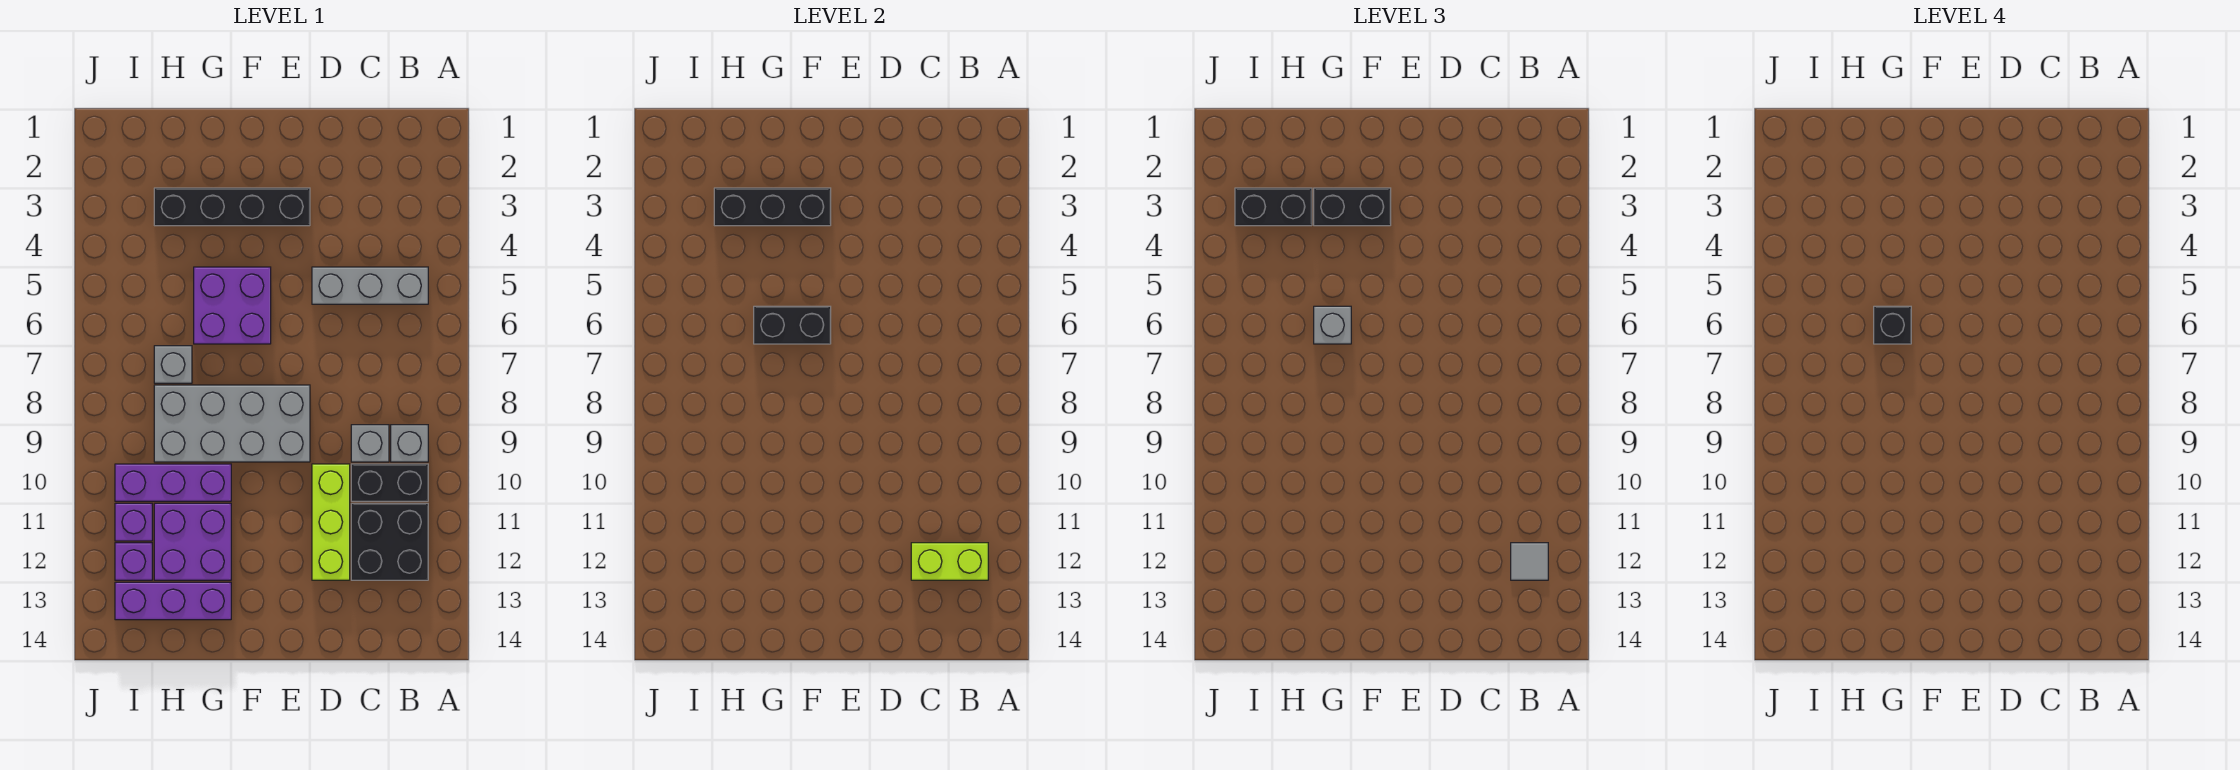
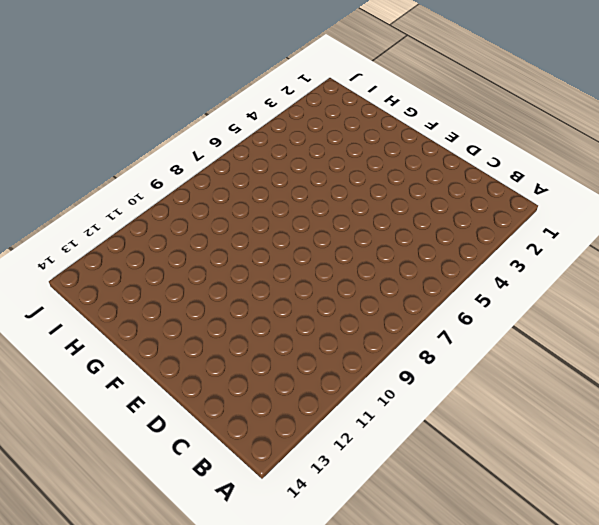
none -> grey brick B5:D5 level 1
none -> grey brick B9 level 1
none -> black brick B10:C10 level 1

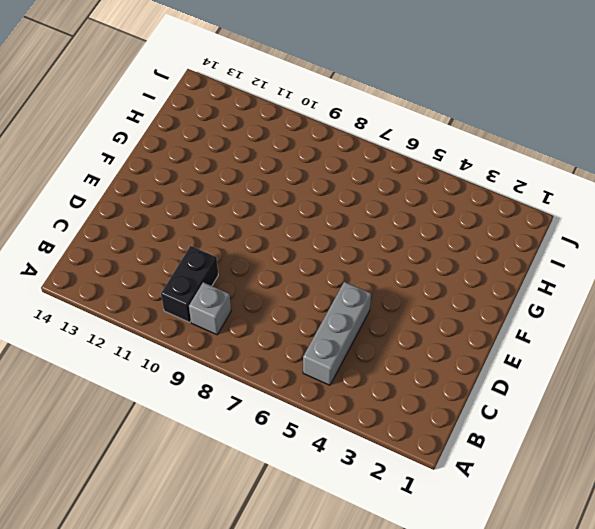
none -> black brick B11:C12 level 1
none -> grey brick C9 level 1
none -> lime brick D10:D12 level 1

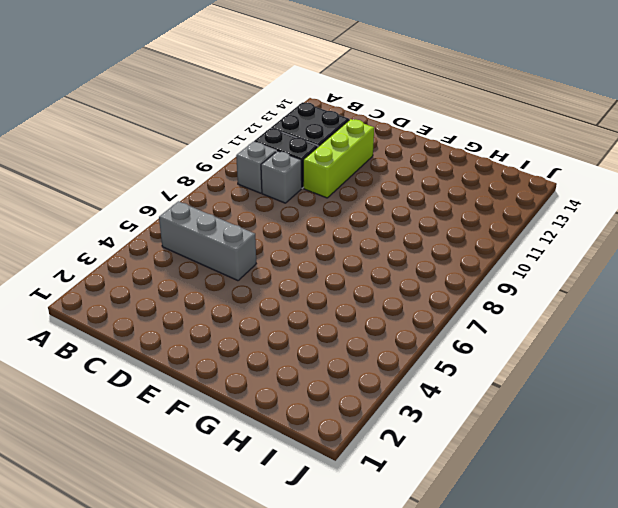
none -> black brick E3:H3 level 1
none -> grey brick E8:H9 level 1
none -> purple brick F5:G6 level 1

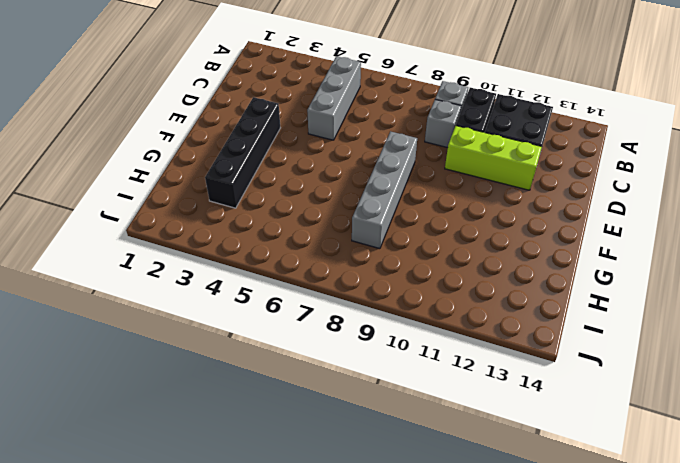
grey brick E8:H8 level 1 -> grey brick E8:H9 level 1
none -> purple brick F5:G6 level 1
none -> purple brick G10:I10 level 1
none -> purple brick G11:H12 level 1

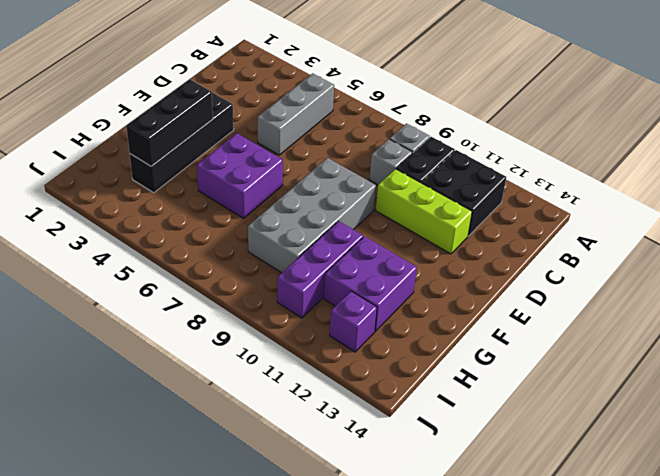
none -> purple brick G13:I13 level 1
none -> grey brick H7 level 1
none -> purple brick I11 level 1

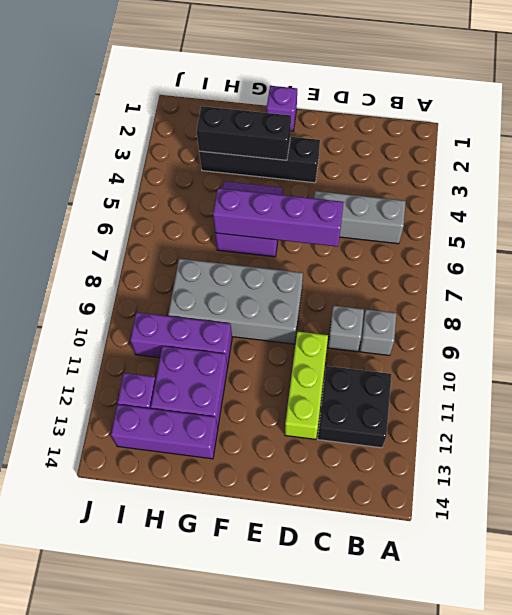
purple brick D6:G6 level 2 -> black brick F6:G6 level 2
purple brick F1 level 1 -> purple brick I11 level 1
none -> black brick B10:C10 level 1
none -> grey brick H7 level 1
none -> lime brick B12:C12 level 2

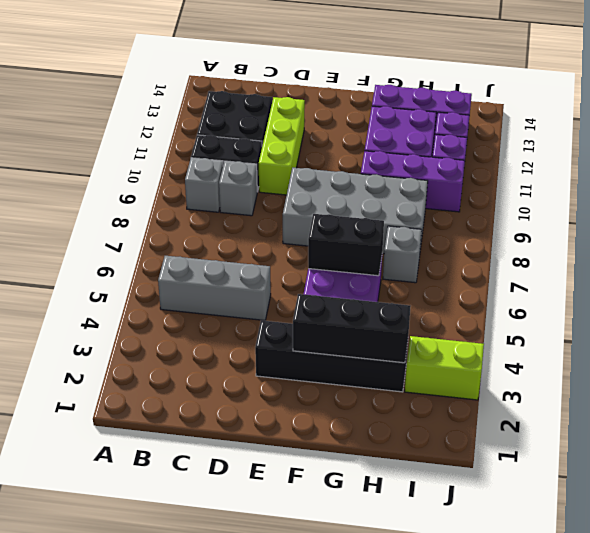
lime brick I3:J3 level 1 -> lime brick B12:C12 level 2
none -> grey tile B12 level 3
none -> black brick F3:G3 level 3
none -> grey brick G6 level 3

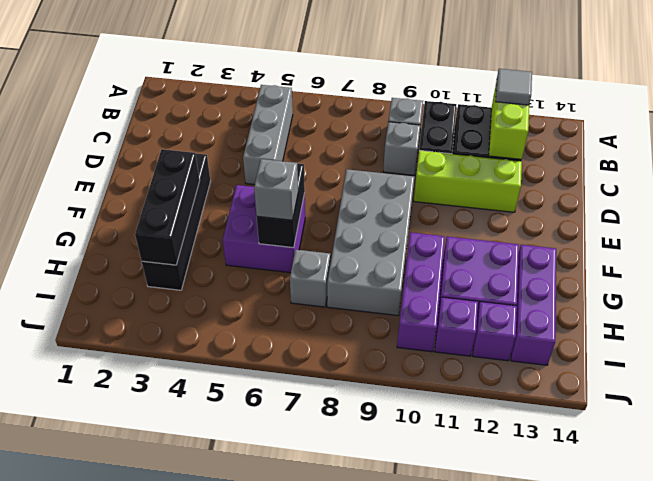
none -> black brick F3:G3 level 3
none -> black brick H3:I3 level 3
none -> black brick G6 level 4

